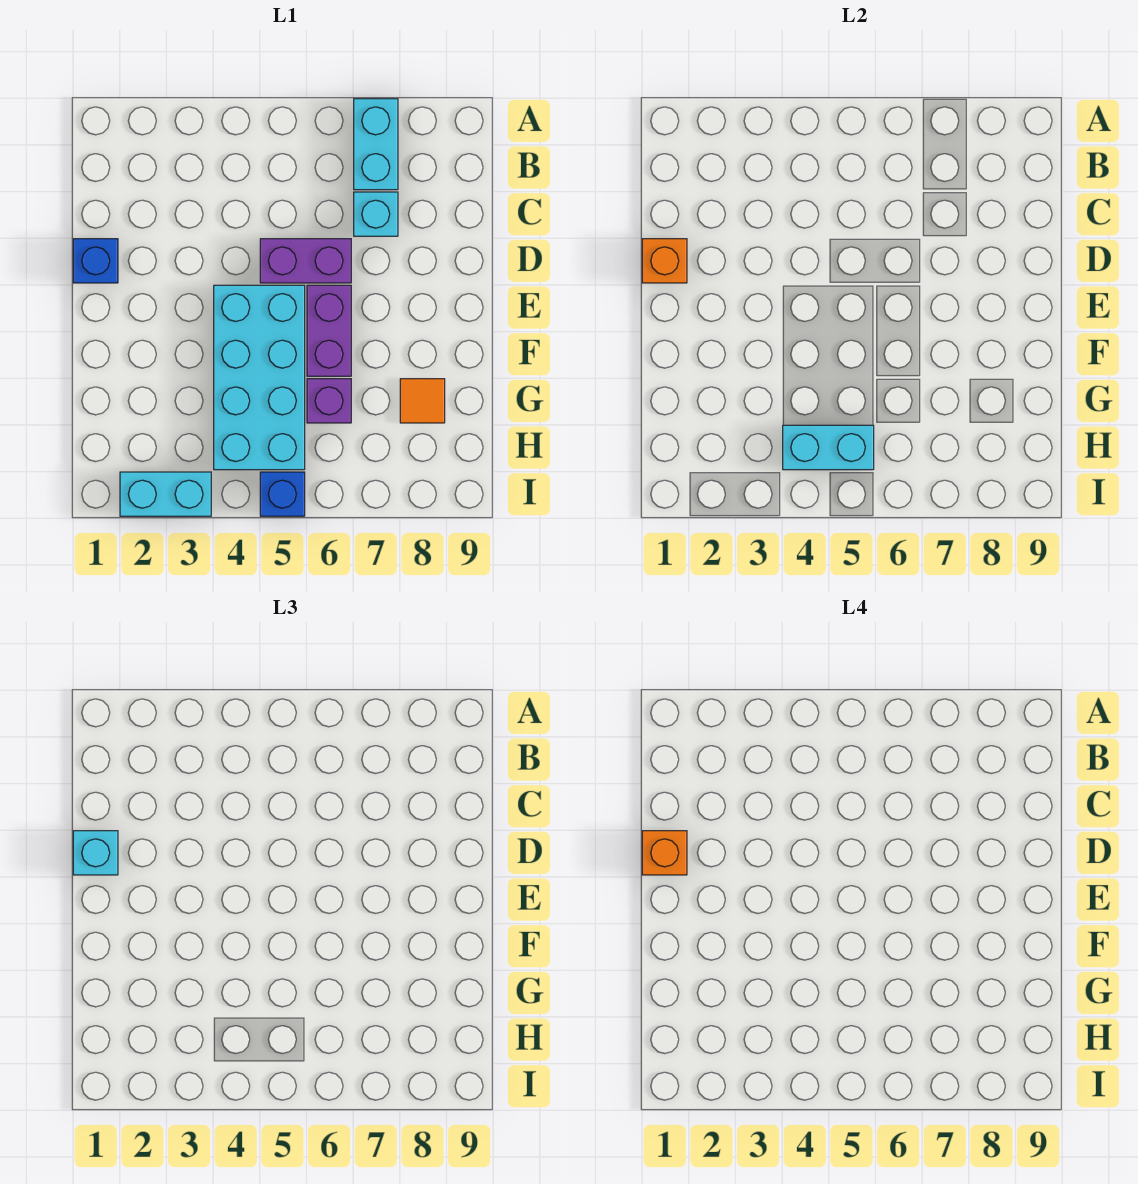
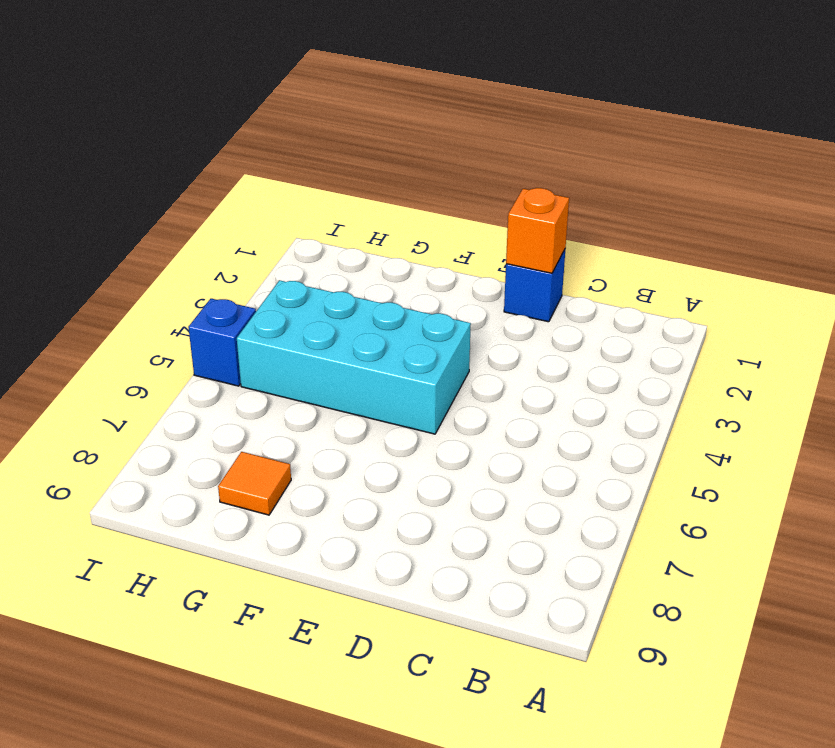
none -> cyan brick A7:B7 level 1
none -> cyan brick C7 level 1
none -> purple brick D5:D6 level 1

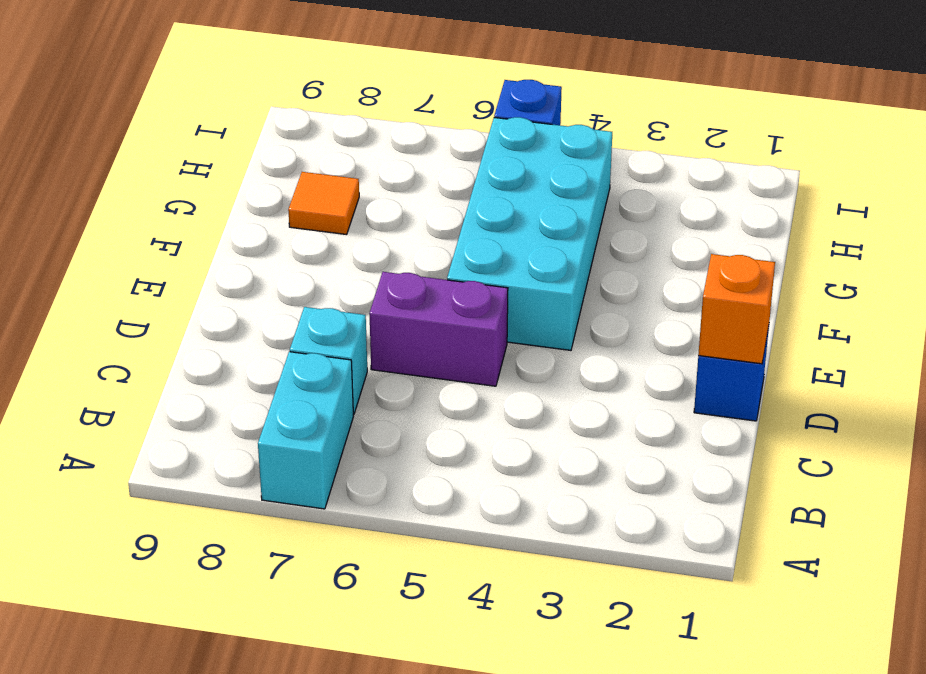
none -> purple brick E6:F6 level 1
none -> purple brick G6 level 1
none -> cyan brick I2:I3 level 1

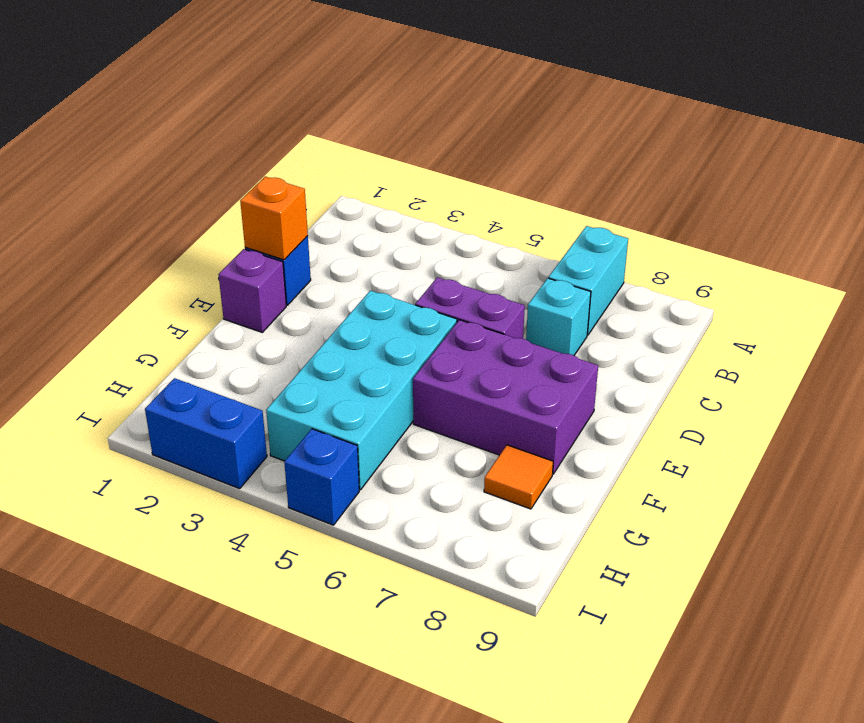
purple brick E1 level 1 -> purple brick G6 level 1
purple brick E6:F8 level 1 -> purple brick E6:F6 level 1
blue brick I2:I3 level 1 -> cyan brick I2:I3 level 1
none -> cyan brick H4:H5 level 2
none -> cyan brick D1 level 3
none -> orange brick D1 level 4

